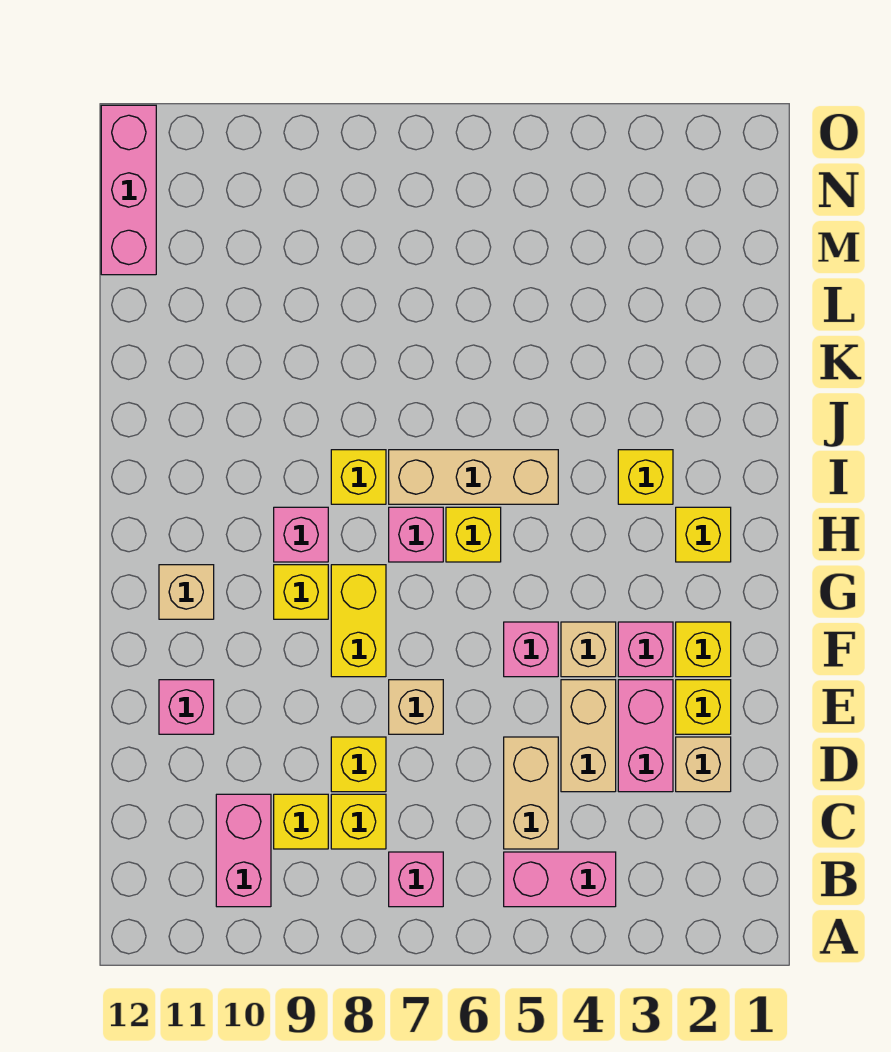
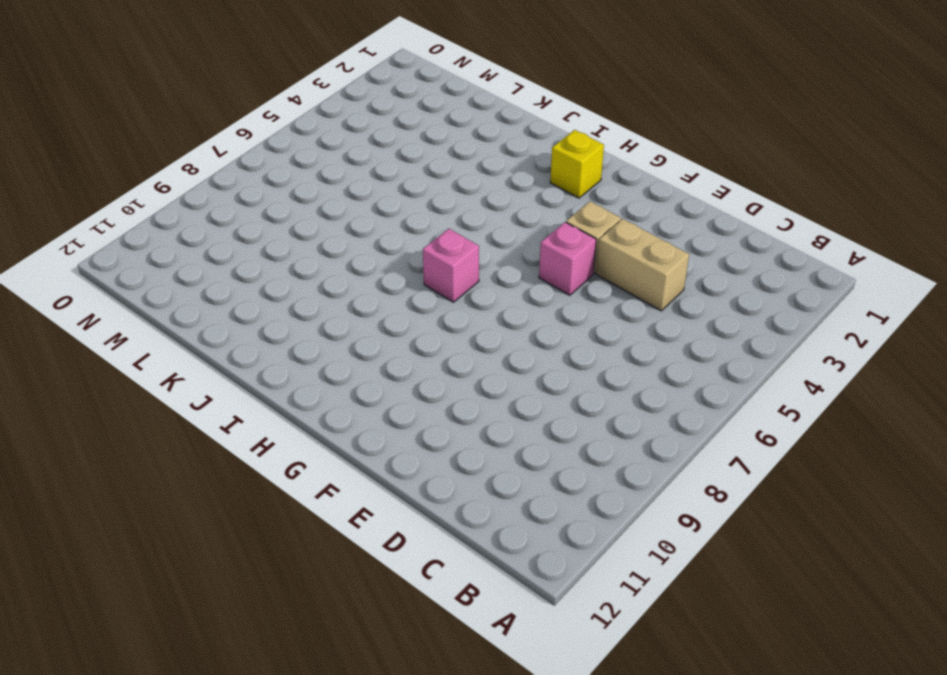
none -> pink brick B4:B5 level 1
none -> pink brick B7 level 1
none -> pink brick B10:C10 level 1

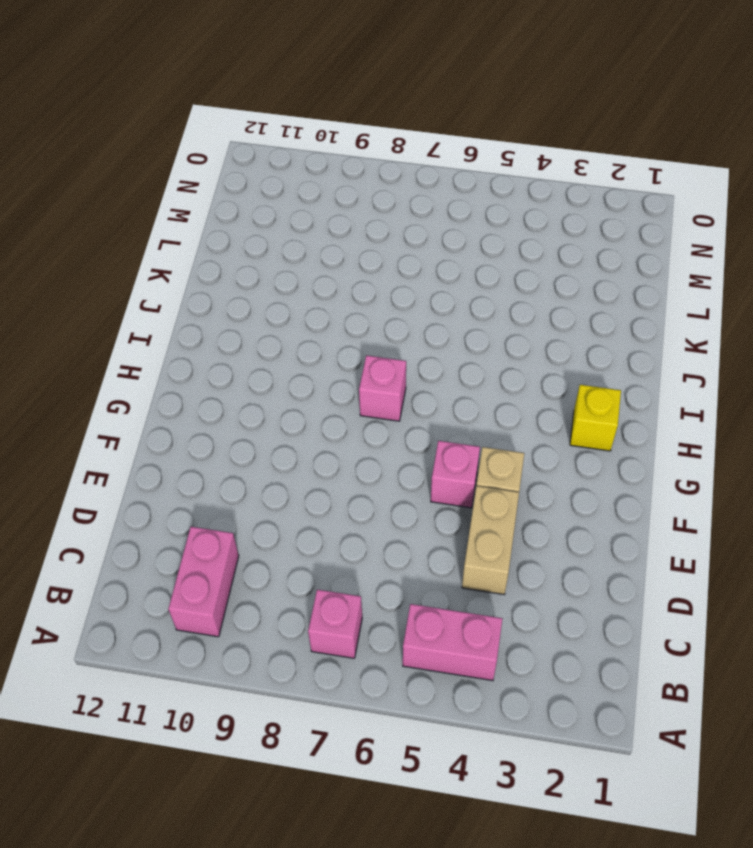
none -> tan brick C5:D5 level 1
none -> yellow brick C8 level 1
none -> yellow brick C9 level 1

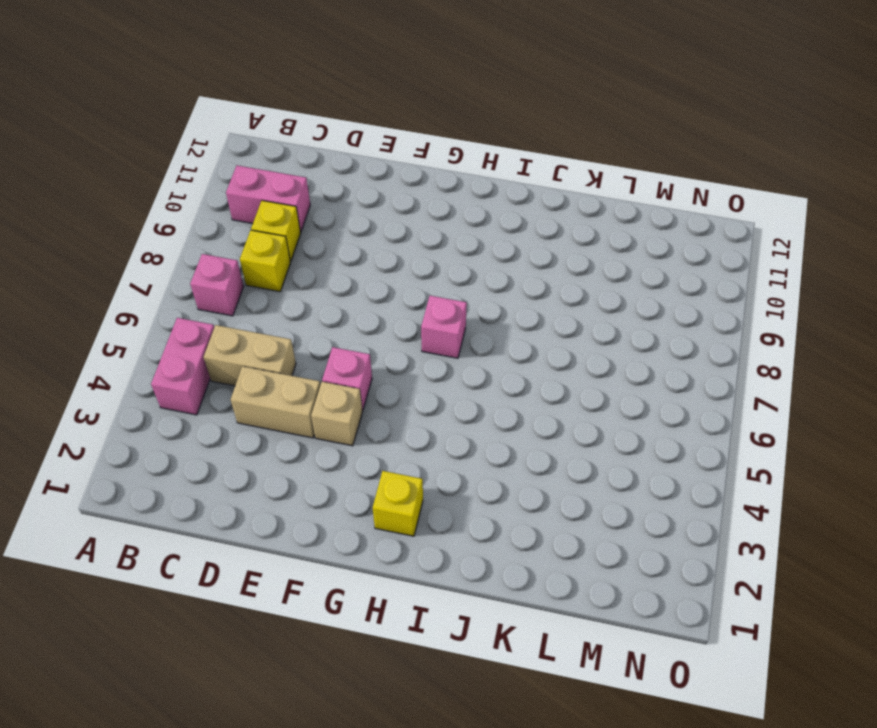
none -> tan brick D2 level 1
none -> pink brick D3:E3 level 1
none -> yellow brick D8 level 1

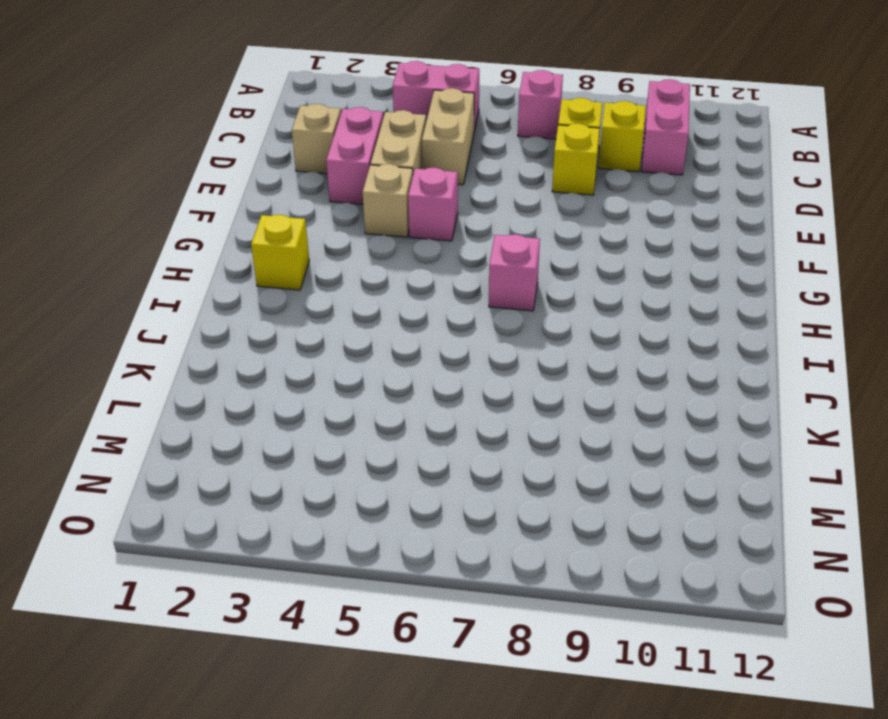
none -> yellow brick E2 level 1
none -> tan brick E7 level 1
none -> pink brick E11 level 1

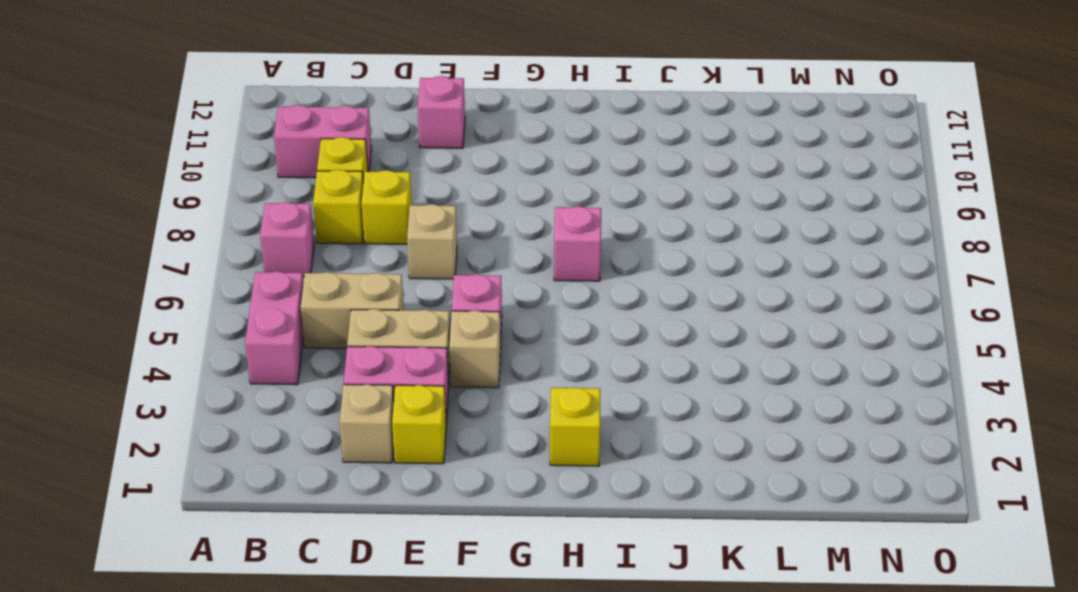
none -> yellow brick F2 level 1
none -> pink brick F3 level 1
none -> yellow brick F8:G8 level 1

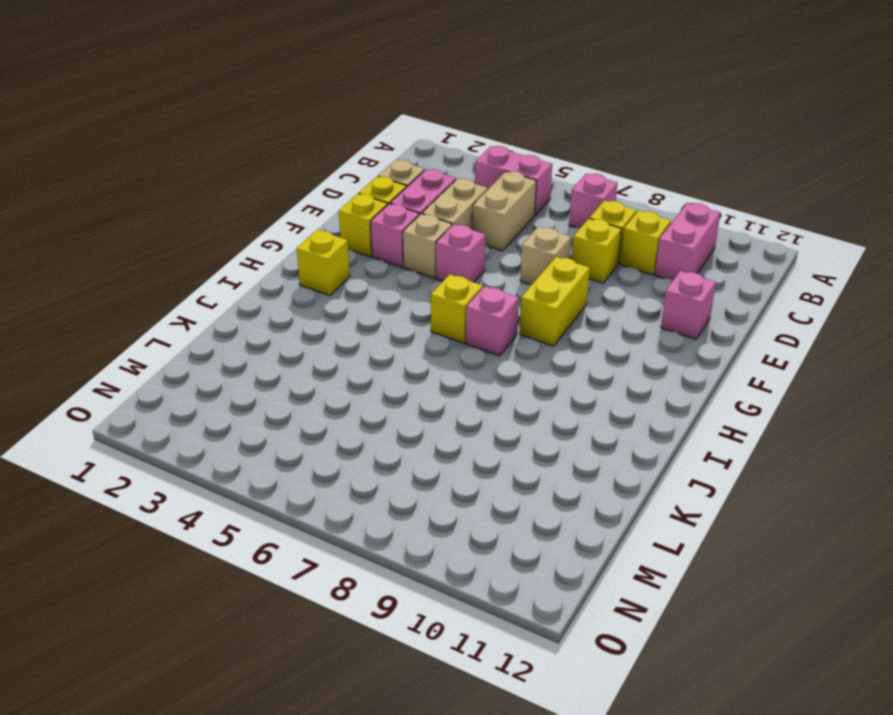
none -> yellow brick G9 level 1
none -> tan brick G11 level 1
none -> pink brick H9 level 1

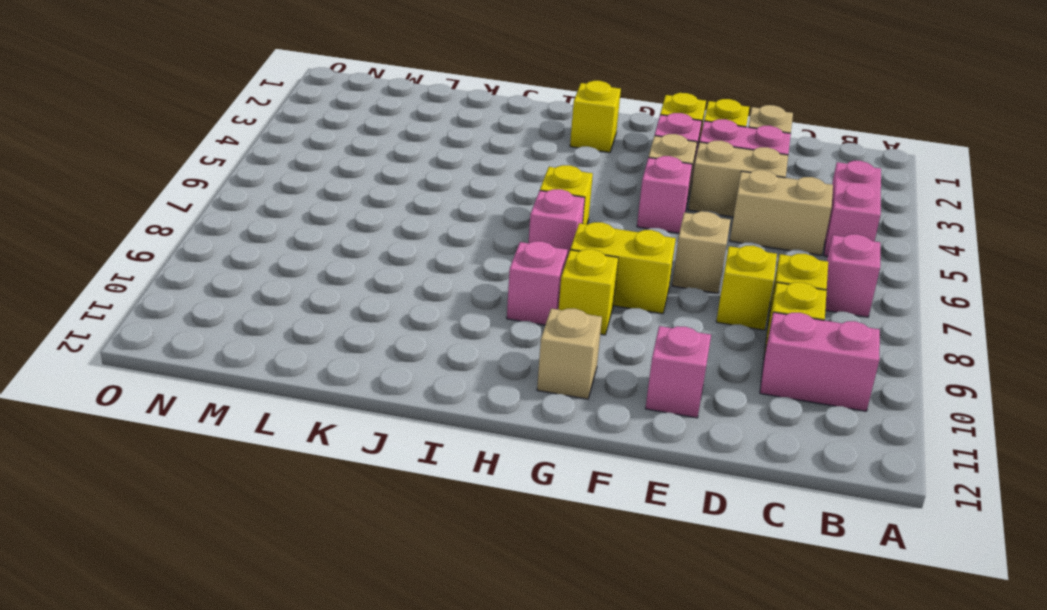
none -> yellow brick I3 level 1
none -> tan brick I5:I7 level 1
none -> yellow brick I8 level 1

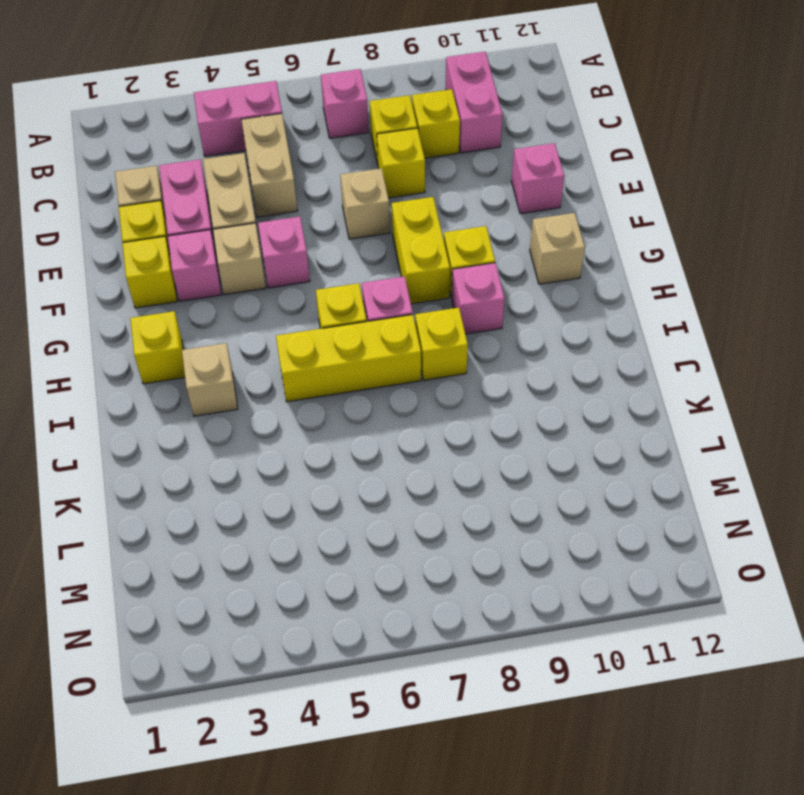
tan brick I3 level 1 -> yellow brick I3 level 1
yellow brick I5:I7 level 1 -> tan brick I5:I7 level 1
none -> pink brick M12:O12 level 1

